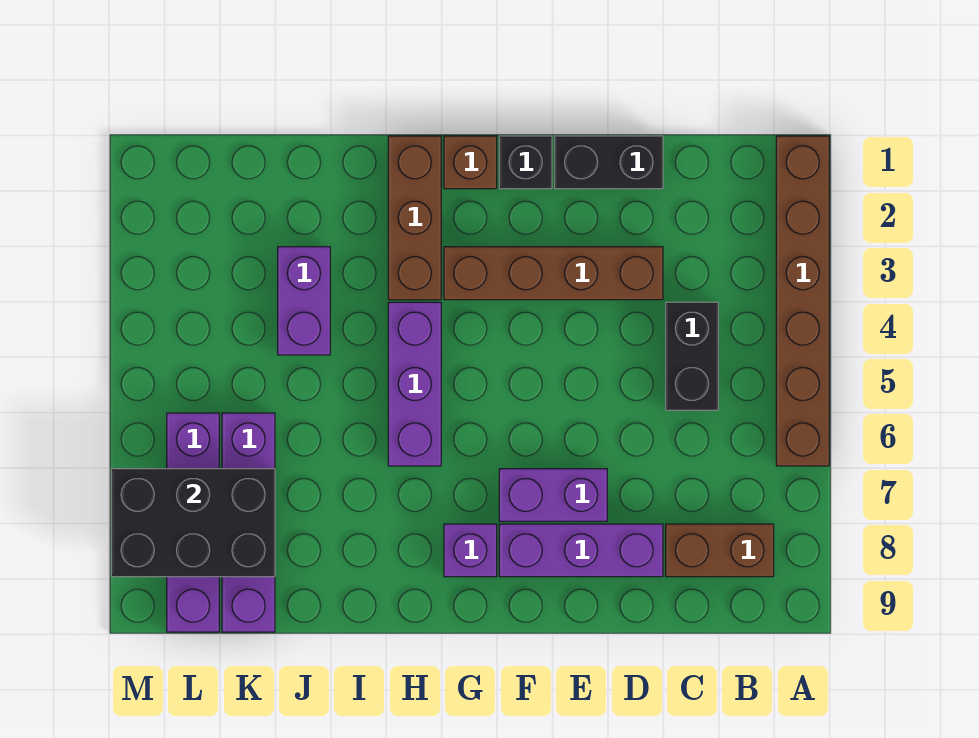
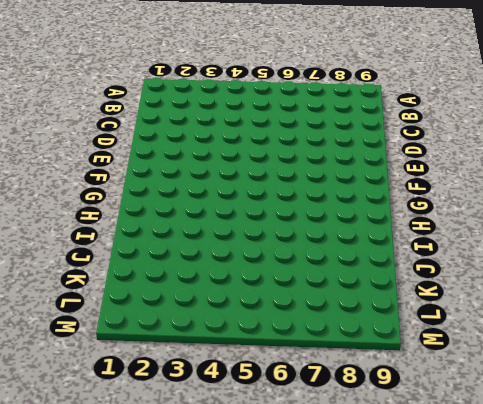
none -> brown brick A1:A6 level 1
none -> brown brick B8:C8 level 1
none -> black brick C4:C5 level 1

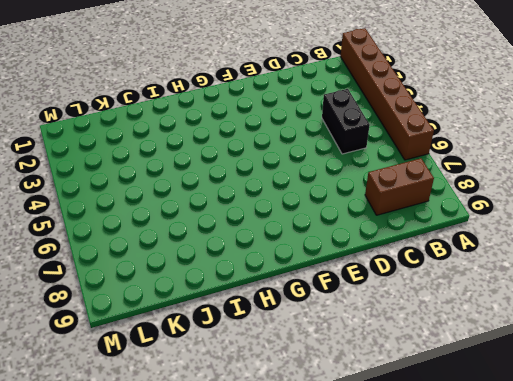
none -> black brick D1:E1 level 1
none -> brown brick D3:G3 level 1
none -> purple brick D8:F8 level 1

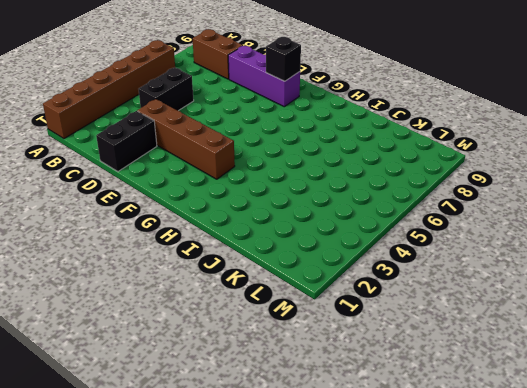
black brick D1:D2 level 1 -> black brick D1:E1 level 1
black brick F8 level 2 -> black brick F1 level 1
none -> purple brick E7:F7 level 1
none -> brown brick G1 level 1
none -> purple brick G8 level 1

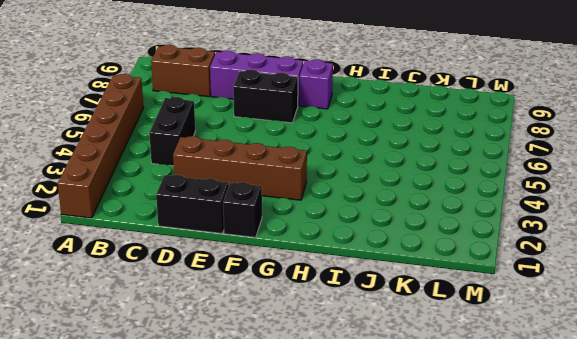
black brick E7:F7 level 1 -> purple brick E7:F7 level 1
none -> brown brick G1 level 1
none -> brown brick H1:H3 level 1
none -> purple brick H4:H6 level 1

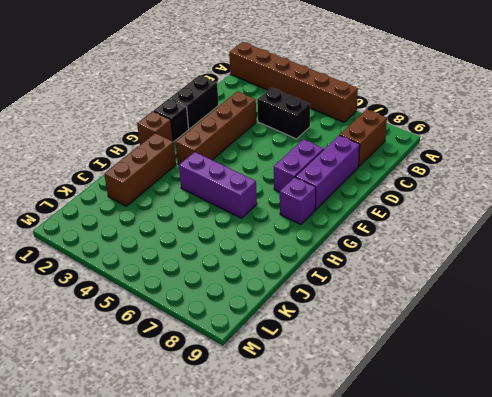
brown brick H2:J2 level 1 -> brown brick H1:H3 level 1
none -> purple brick J3:J4 level 1
none -> purple brick K6:K9 level 1
none -> purple brick L6:L9 level 1

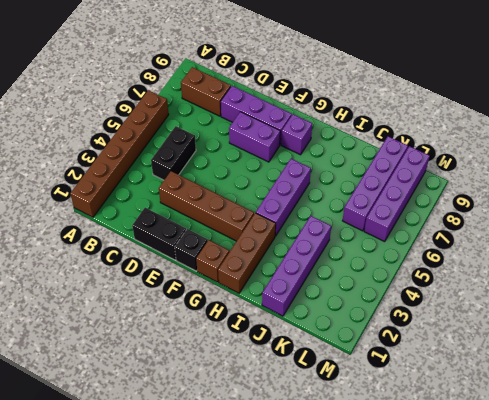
purple brick J1:J4 level 1 -> purple brick J3:J4 level 1
none -> black brick K7:M8 level 2

